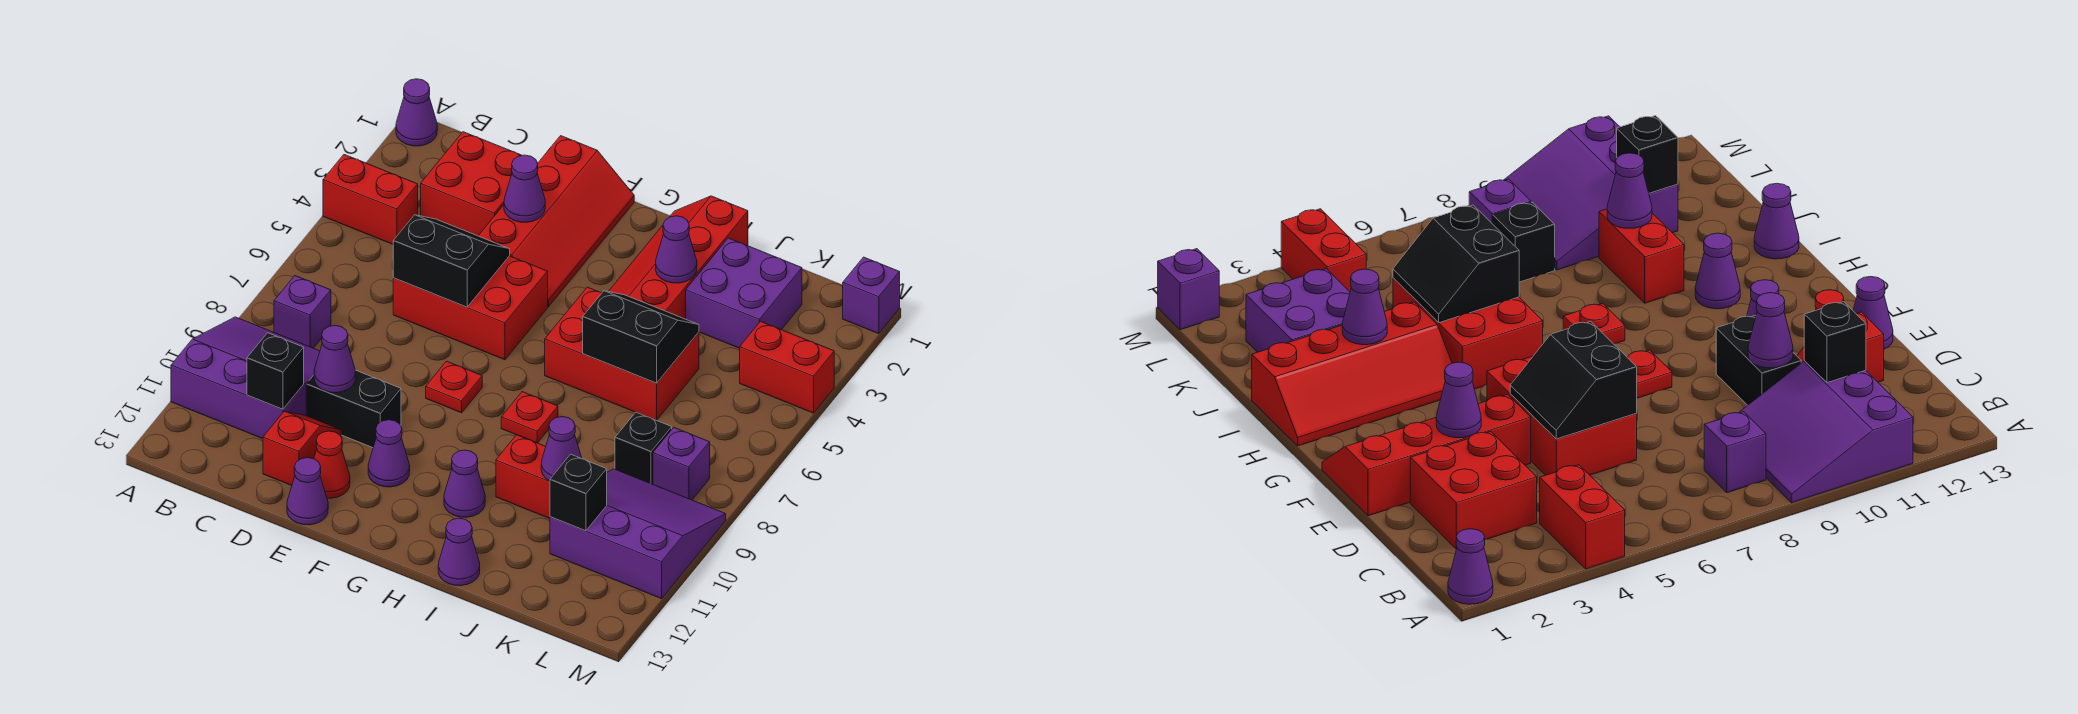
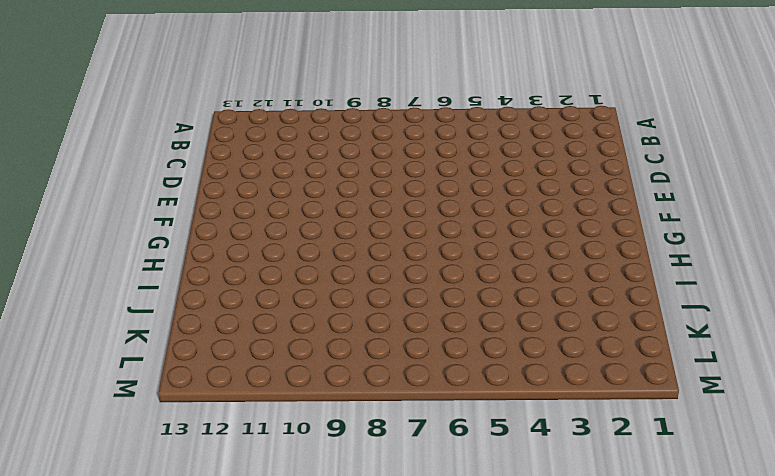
none -> purple cone A1 level 1
none -> red brick A4:B4 level 1
none -> purple slope A9:C11 level 1 top 11
none -> purple brick B8 level 1

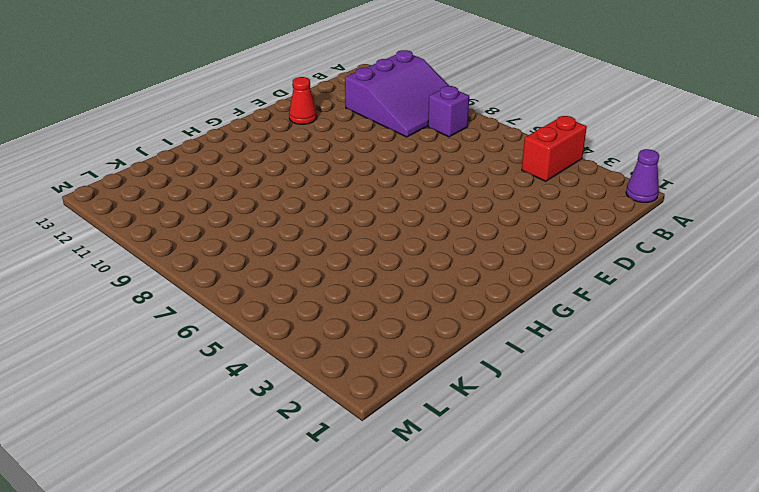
none -> red brick C2:D3 level 1
none -> red brick D5:F6 level 1
none -> black brick D10:E10 level 1
none -> red slope D11:D12 level 1 top 12

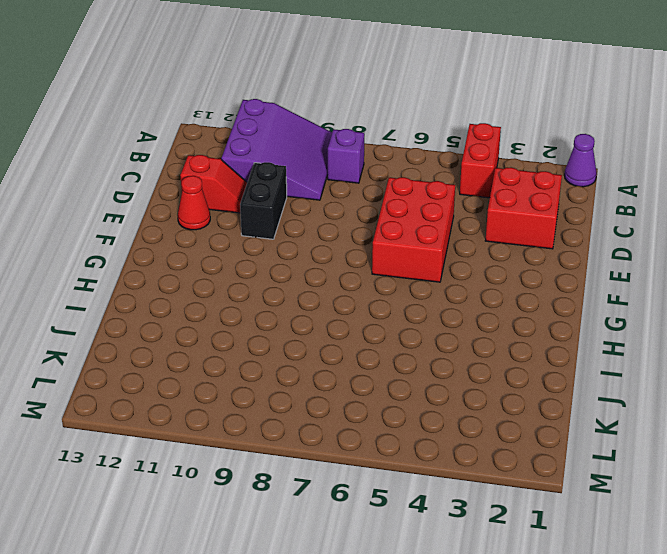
none -> red slope E1:F4 level 1 top E
none -> purple cone E13 level 1
none -> red plate F8 level 1
none -> purple cone F11 level 1

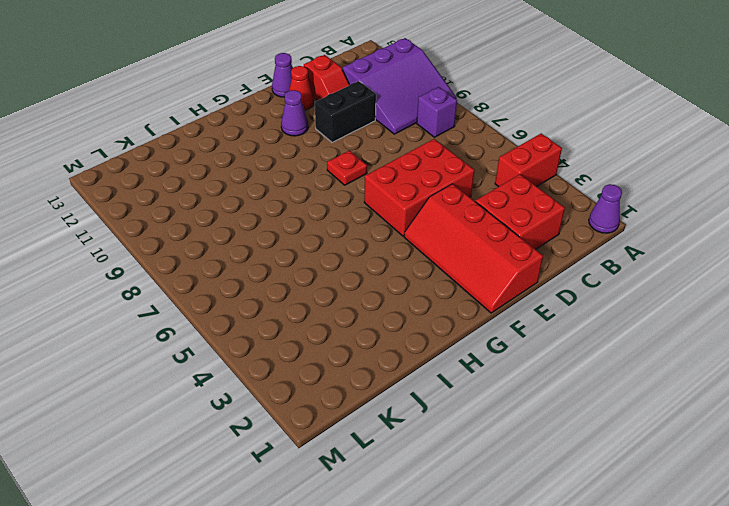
none -> red slope H1:I4 level 1 top I
none -> red brick H5:J6 level 1
none -> red plate H8 level 1
none -> purple cone H11 level 1

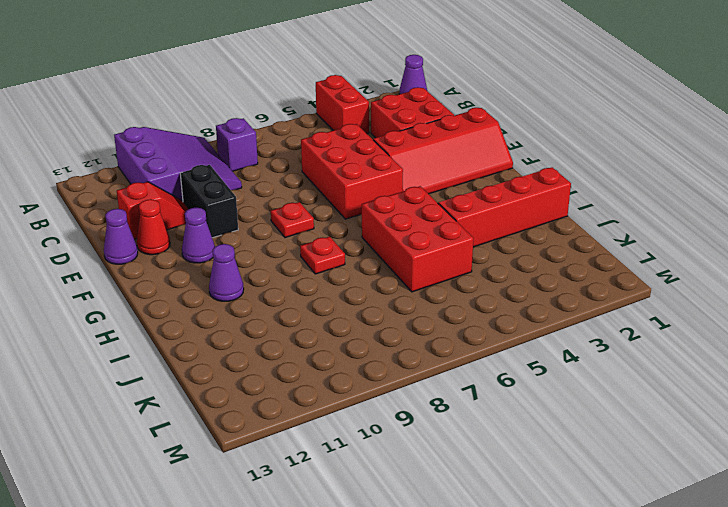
none -> red brick I10:J10 level 1
none -> purple cone I13 level 1
none -> purple brick J2:K3 level 1
none -> black brick K8 level 1

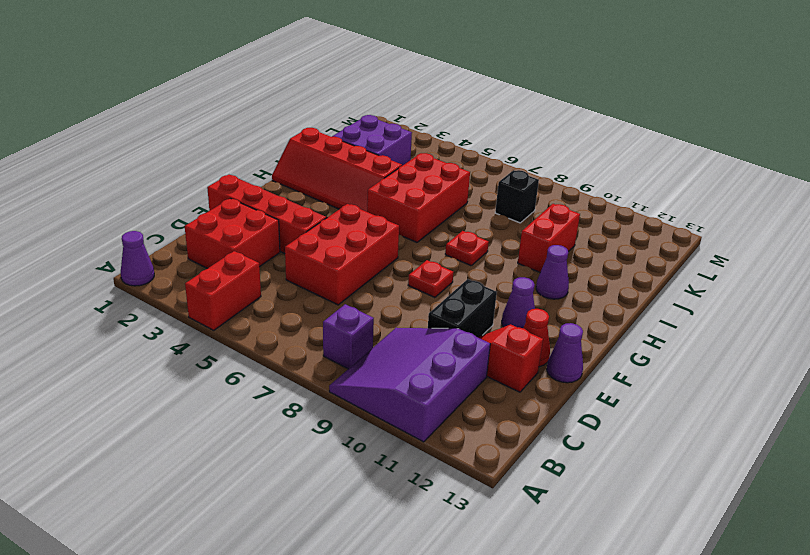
none -> purple cone I13 level 1
none -> purple slope K9:M11 level 1 top 11
none -> red brick L4:M4 level 1
none -> purple brick L8 level 1

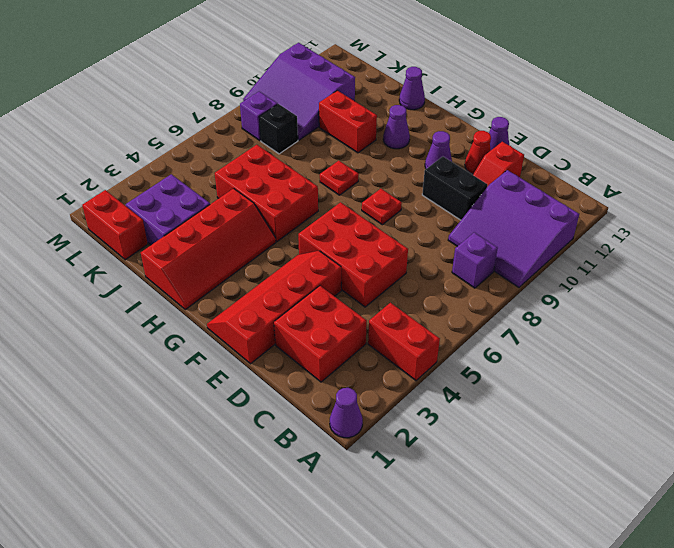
red brick K1:L1 level 1 -> red brick L4:M4 level 1
none -> purple brick M1 level 1
none -> black brick C11 level 2
none -> black slope D5:E6 level 2 top 6
none -> purple cone D10 level 2

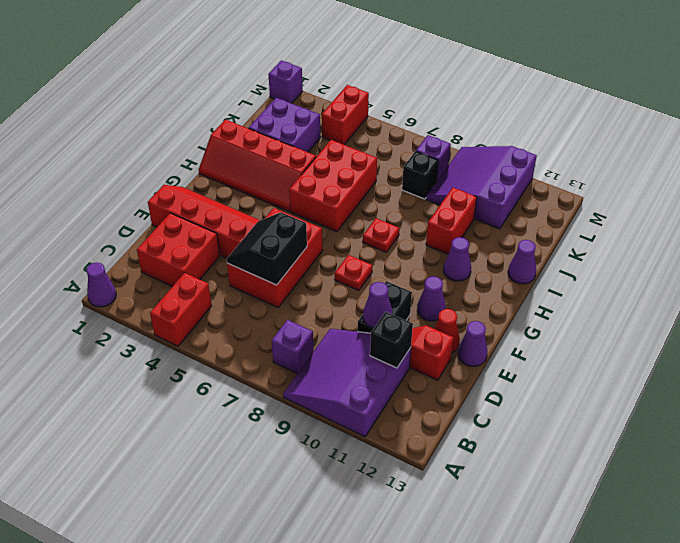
none -> purple cone E3 level 2
none -> purple cone I3 level 2
none -> black slope I5:J6 level 2 top 6
none -> purple cone J10 level 2

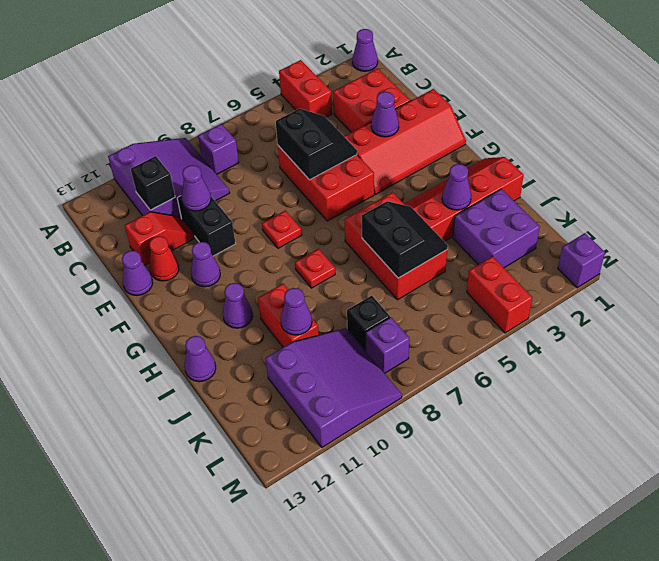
none -> black brick K11 level 2

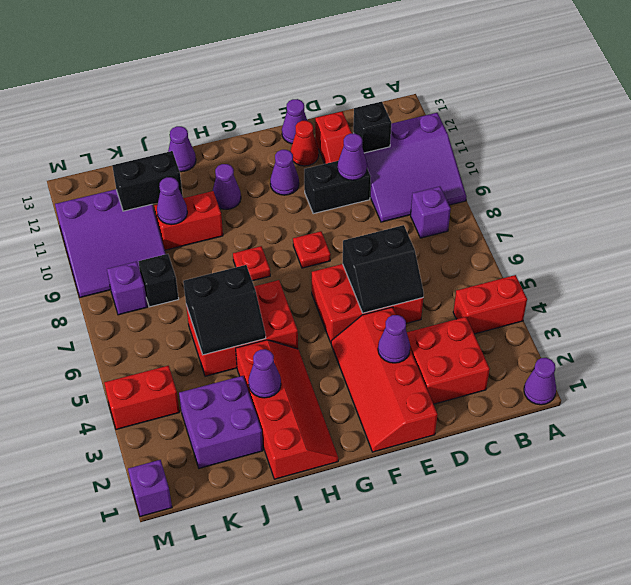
black brick J11:K11 level 2 -> black brick K11 level 2

